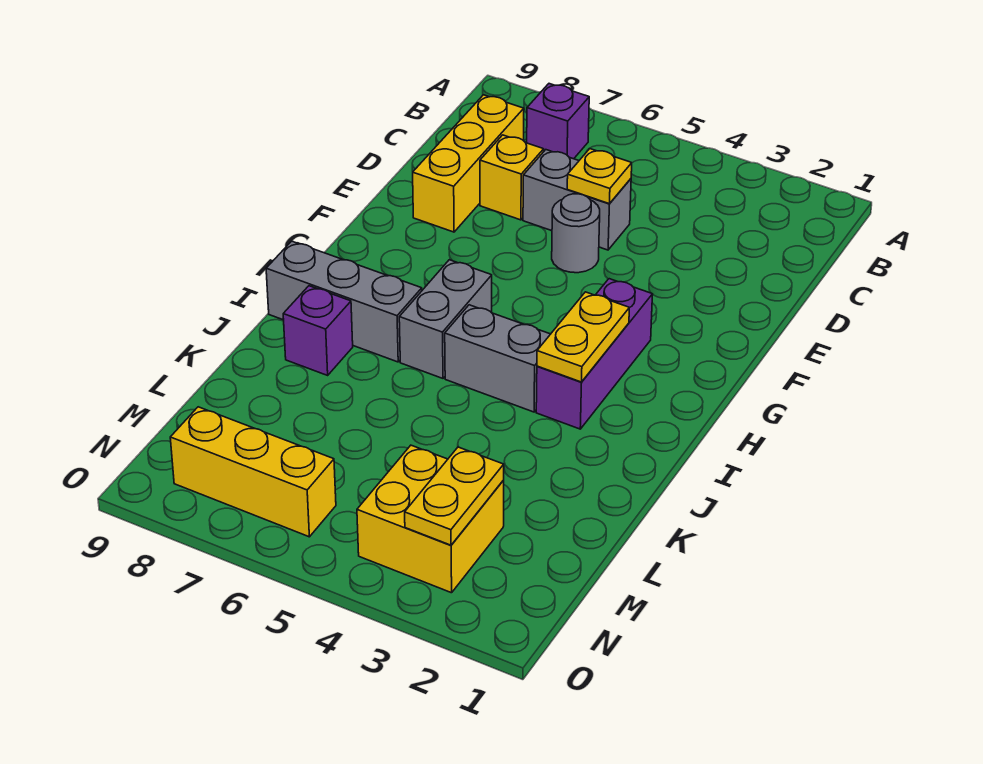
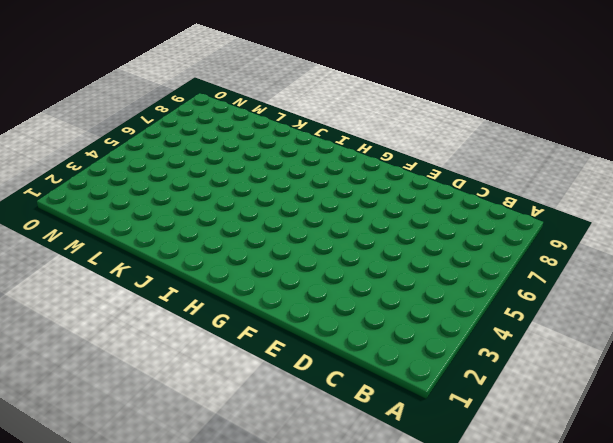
none -> purple brick B7 level 1
none -> yellow brick C8:E8 level 1
none -> grey brick D5:D6 level 1

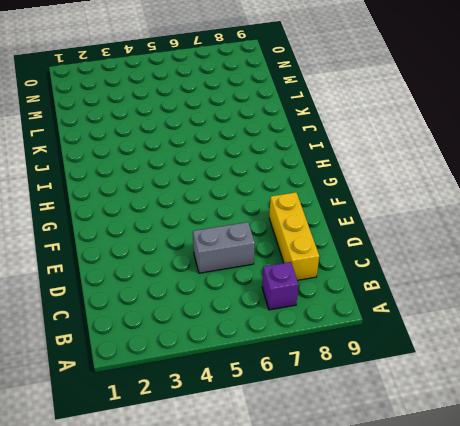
none -> yellow brick D7 level 1
none -> grey round brick E5 level 1
none -> purple brick G3:I3 level 1

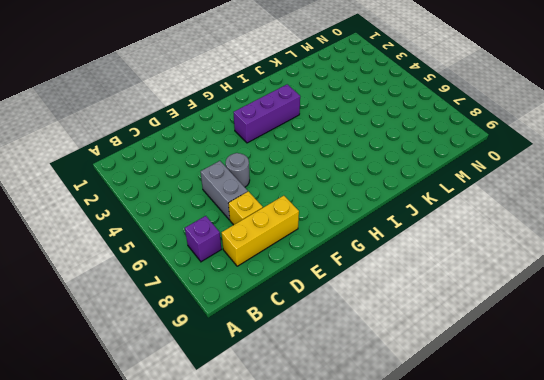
none -> grey brick H6:I6 level 1
none -> grey brick I4:I5 level 1
none -> grey brick I7:I9 level 1

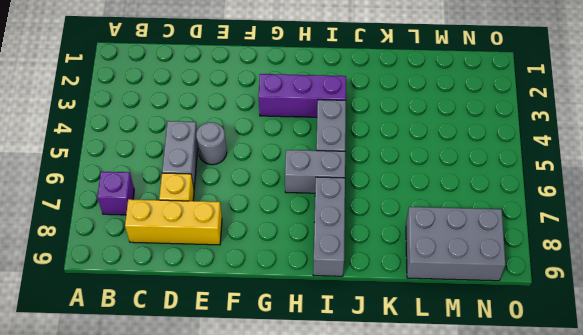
grey brick L8:N9 level 1 -> yellow brick N6:N8 level 1
none -> purple brick J8 level 1
none -> yellow brick M3:N4 level 1
none -> yellow plate D5 level 2

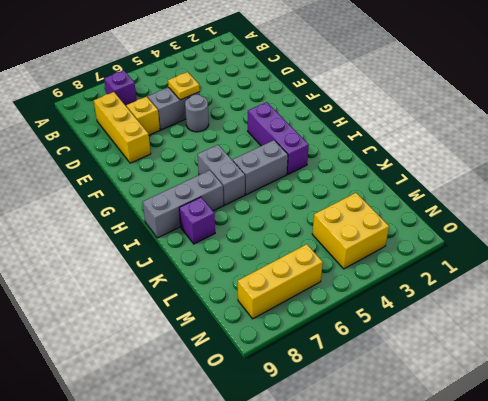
none -> yellow plate H3:I3 level 2
none -> yellow plate M3:N3 level 2

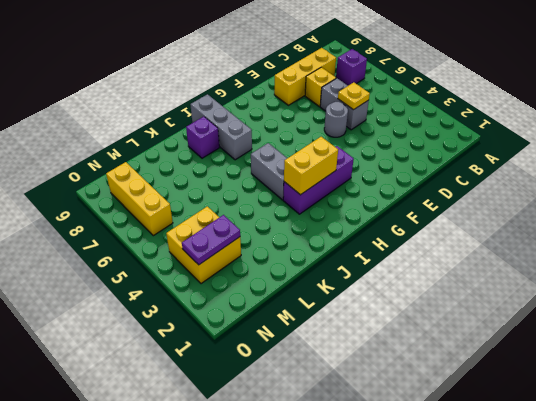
yellow brick H3:I3 level 2 -> yellow plate H3:I3 level 2
purple plate M3:N3 level 2 -> yellow plate M3:N3 level 2
none -> grey brick H6:I6 level 1

